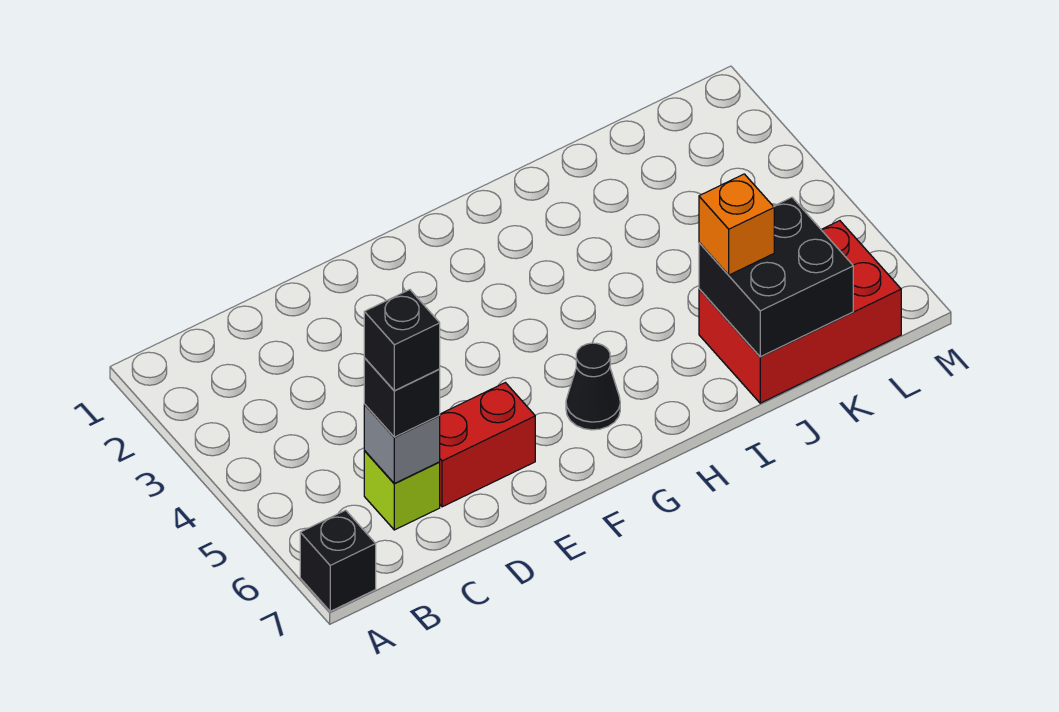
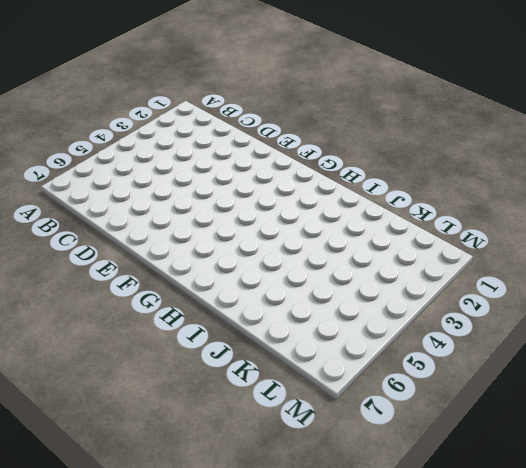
none -> black brick A7 level 1
none -> lime brick C6 level 1

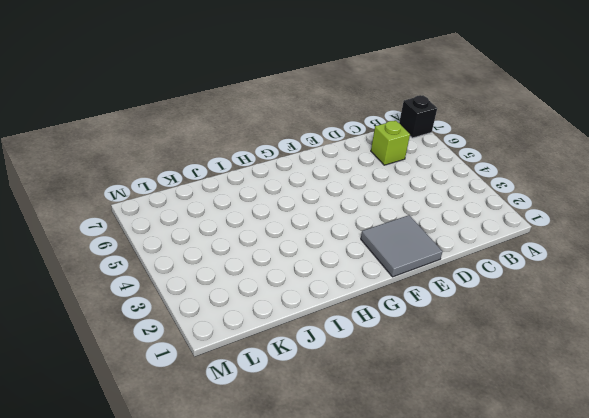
grey tile E1:F2 level 1 -> none
none -> red brick D6:E6 level 1
none -> black cone G6 level 1

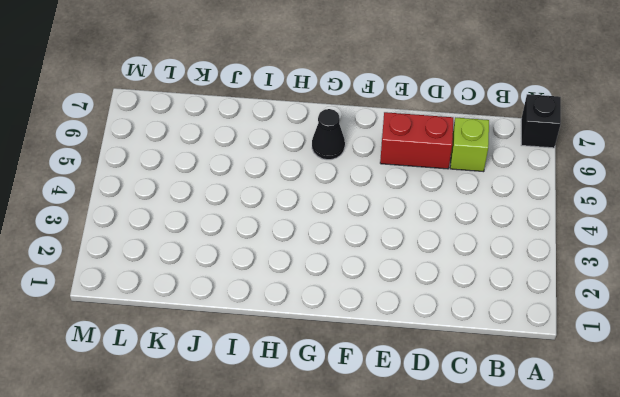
none -> red brick J6:L7 level 1
none -> grey brick C6 level 2

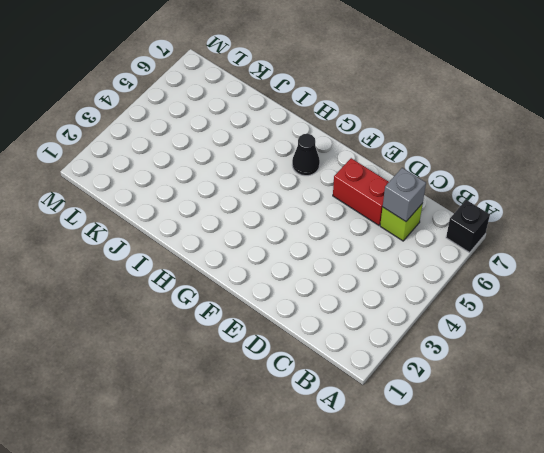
none -> red brick J6:L7 level 1
none -> black brick J6:K7 level 2

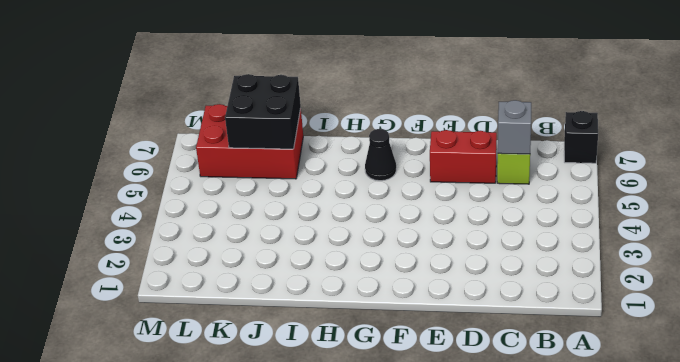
none -> black brick C6 level 3
none -> orange brick J6 level 3

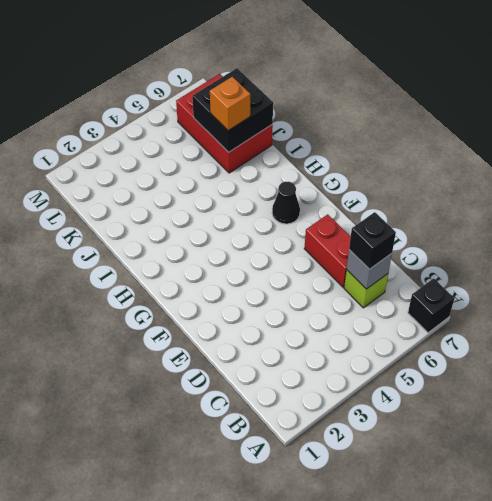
none -> black brick C6 level 4

